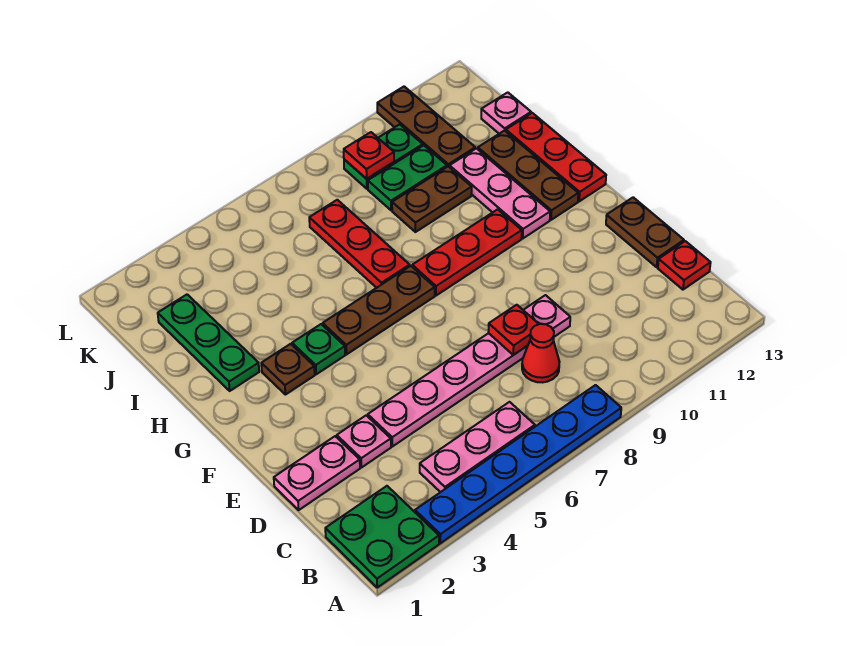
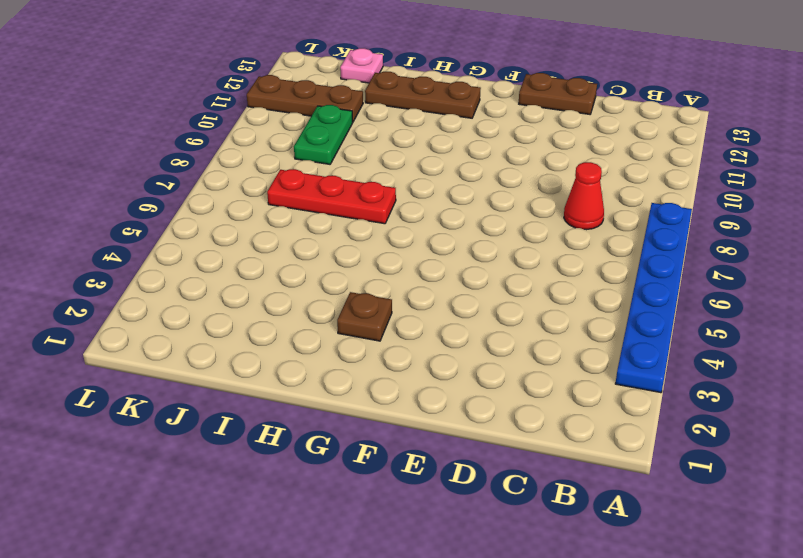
none -> green plate A1:B2 level 1
none -> pink plate B4:B6 level 1
none -> red plate C13 level 1

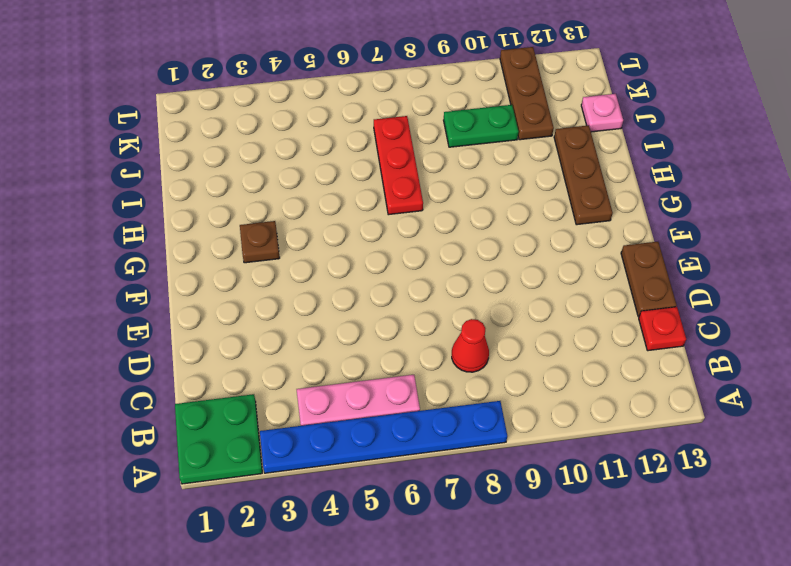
none -> pink plate D1:D2 level 1
none -> pink plate D3 level 1
none -> pink plate D4:D9 level 1

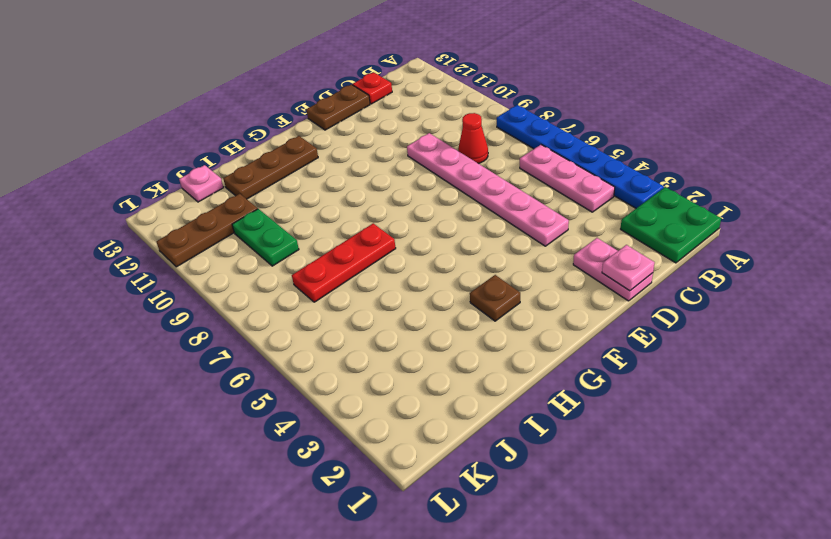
pink plate D1 level 2 -> pink plate D3 level 1
none -> green plate G4 level 1
none -> brown plate G5:G7 level 1
none -> red plate G8:G10 level 1

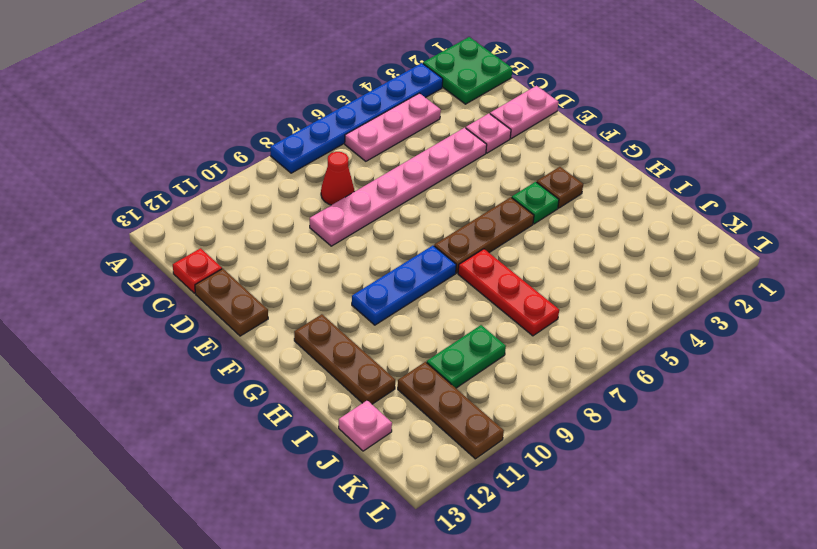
blue plate G8:G10 level 1 -> red plate G8:G10 level 1
none -> pink plate G11:I11 level 1
none -> red plate G13:I13 level 1
none -> green plate H2:J2 level 1

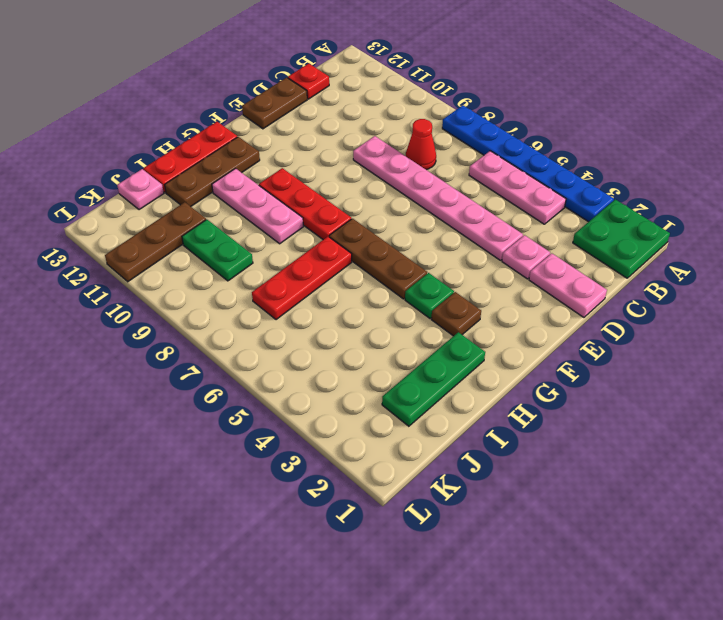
pink plate H9:H11 level 1 -> pink plate G11:I11 level 1
none -> brown plate I9:I10 level 1
none -> green plate K9:K10 level 1
none -> red plate D8 level 2

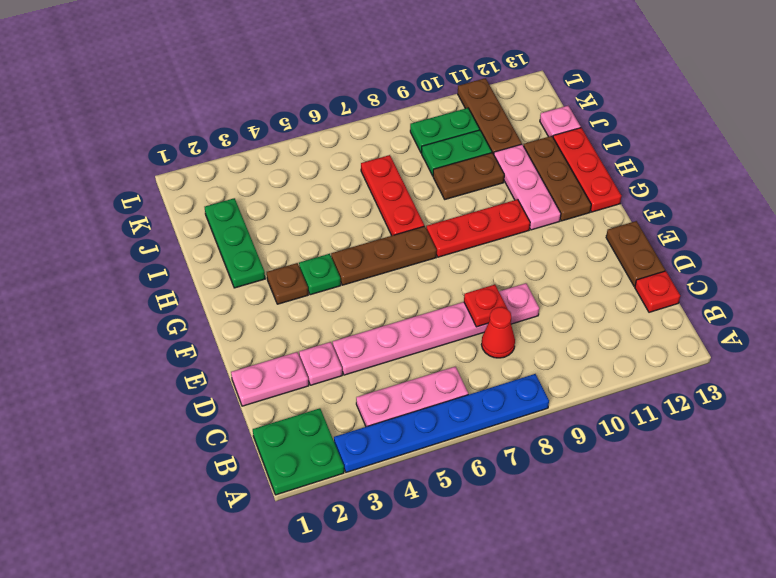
none -> red plate K9 level 2

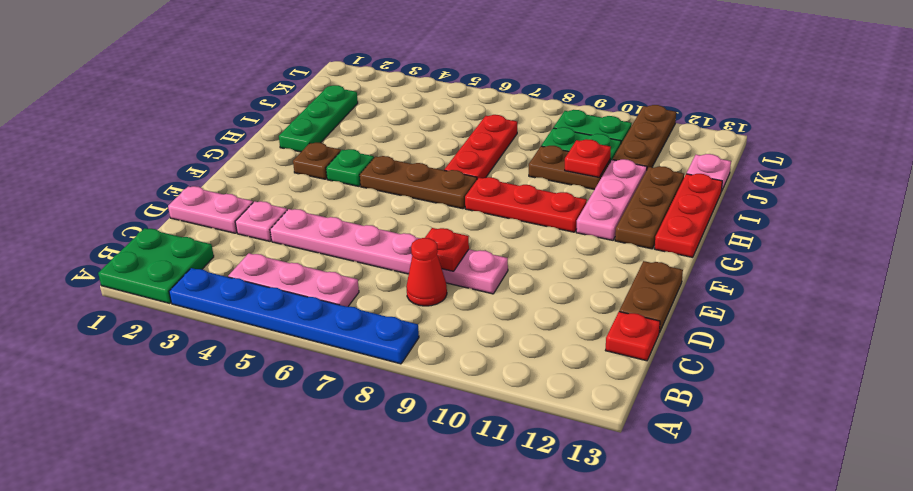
red plate I10 level 2 -> red plate K9 level 2

